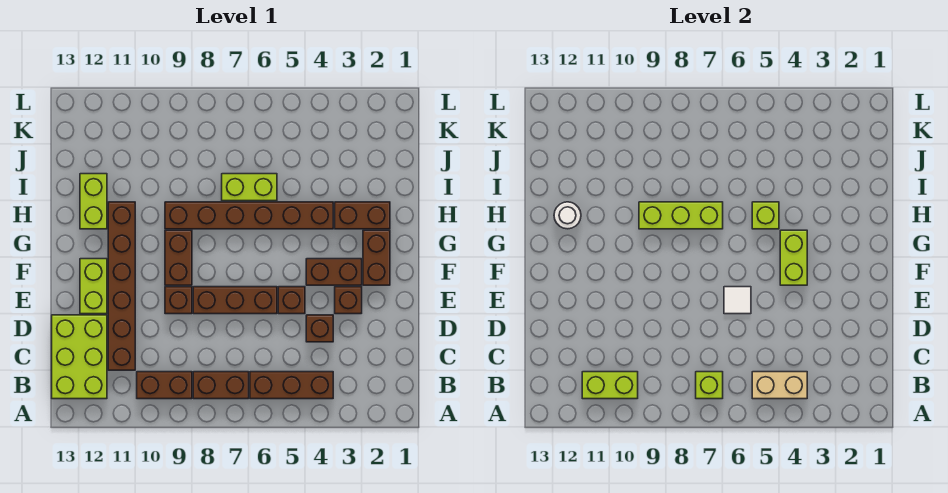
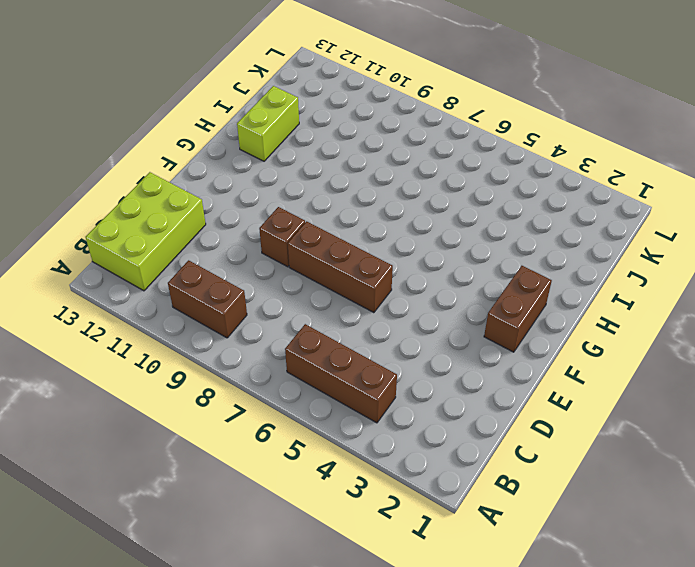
none -> brown brick B7:B8 level 1
none -> brown brick C11:H11 level 1
none -> brown brick D4 level 1

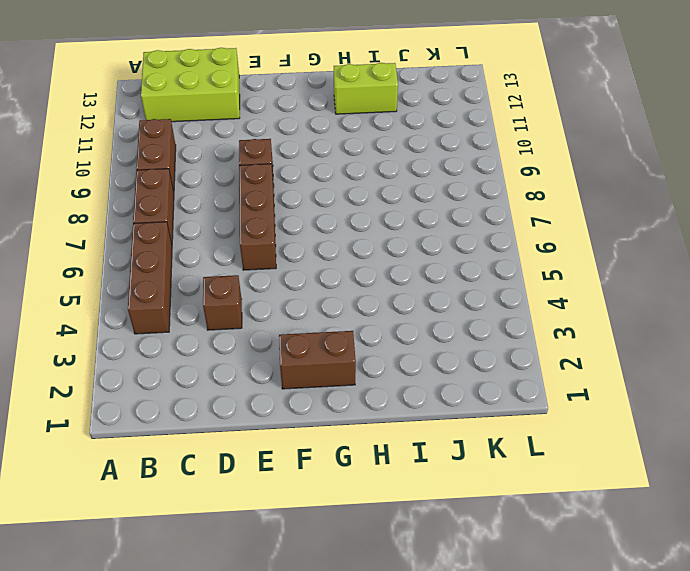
none -> brown brick C11:H11 level 1
none -> brown brick E3 level 1
none -> brown brick E5 level 1

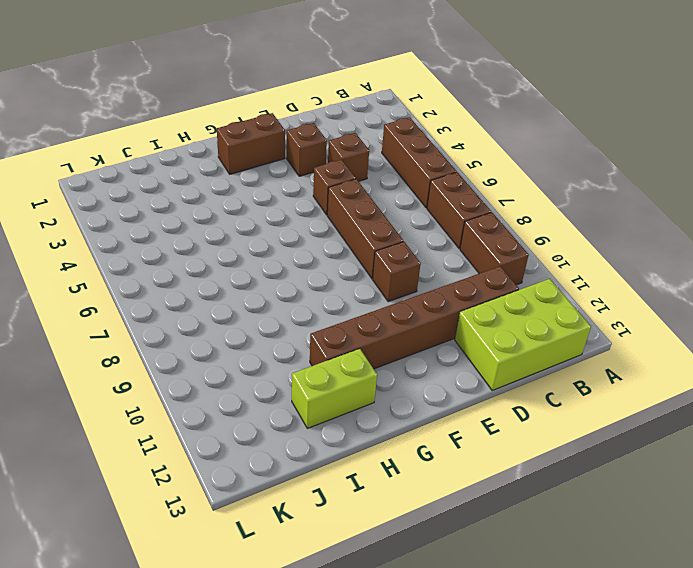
none -> lime brick E12:F12 level 1
none -> brown brick F3:F4 level 1
none -> brown brick F9:G9 level 1

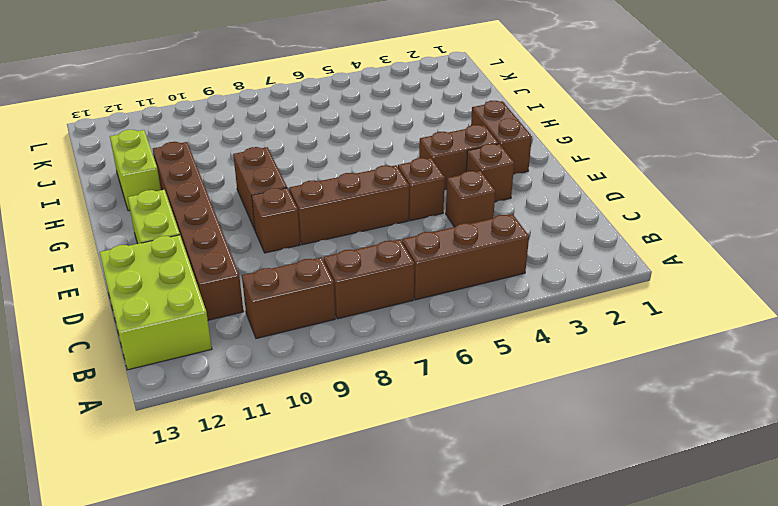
none -> brown brick H2:H3 level 1
none -> brown brick H4:H9 level 1
none -> lime brick I6:I7 level 1

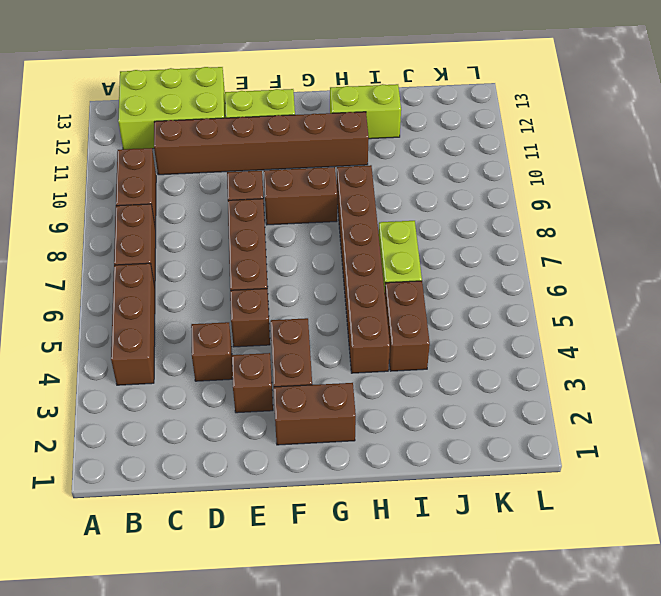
brown brick I4:I5 level 1 -> brown brick H2:H3 level 1
none -> tan brick B4:B5 level 2
none -> lime brick B7 level 2
none -> lime brick B10:B11 level 2

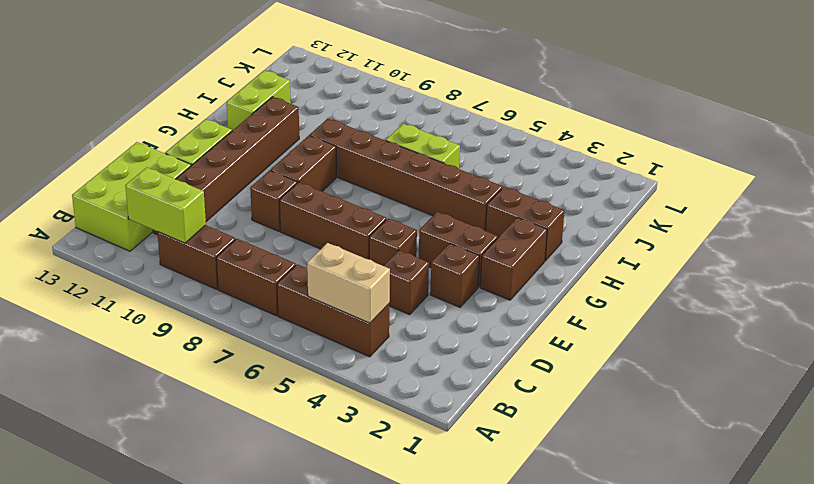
none -> lime brick B7 level 2
none -> white tile E6 level 2
none -> lime brick F4:G4 level 2

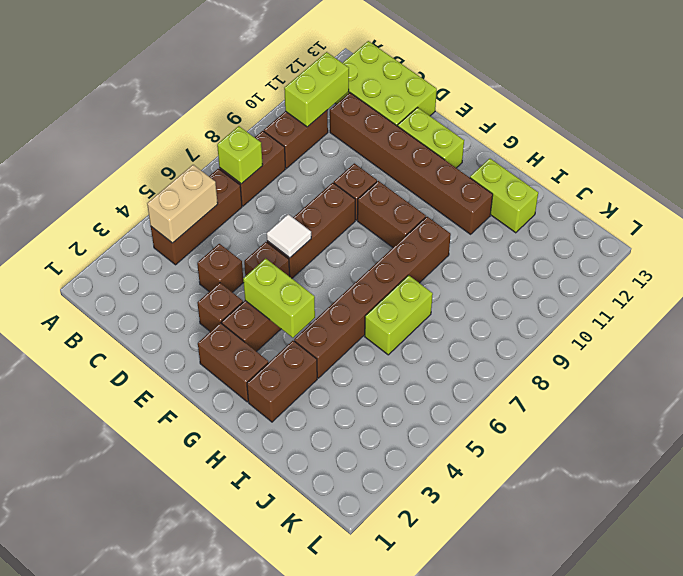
none -> lime brick H5 level 2
none -> lime brick H7:H9 level 2
none -> white round brick H12 level 2

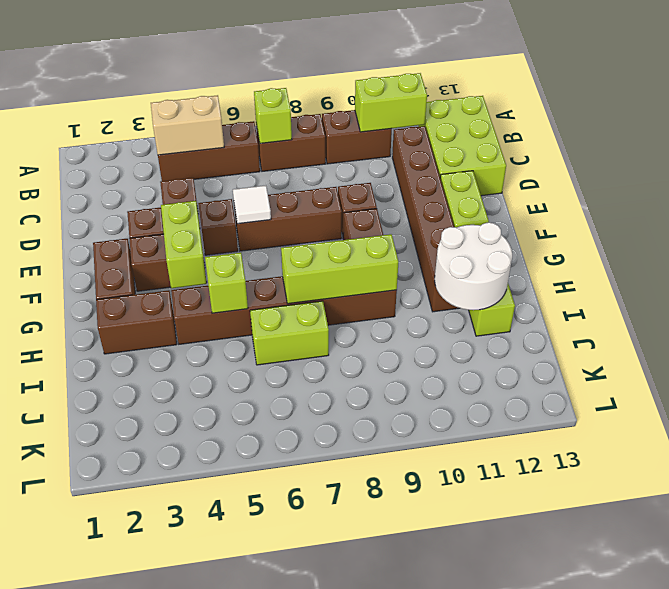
white round brick H11:I12 level 2 -> white round brick H12 level 2

